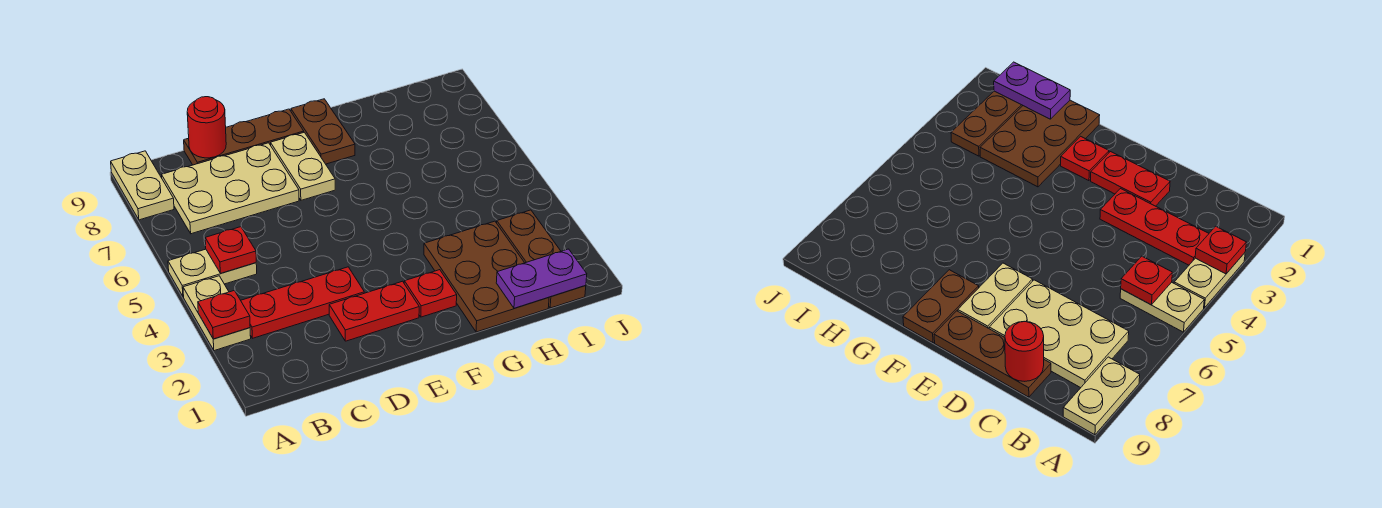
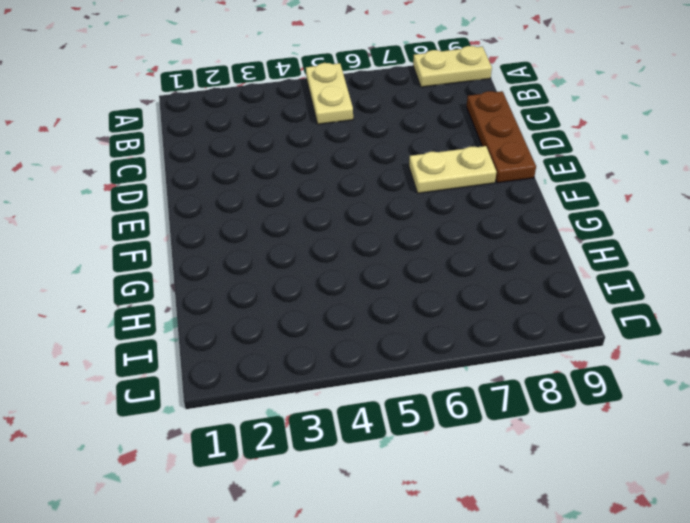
none -> tan plate A3:A4 level 1
none -> red plate B3:D3 level 1
none -> tan plate B7:D8 level 1

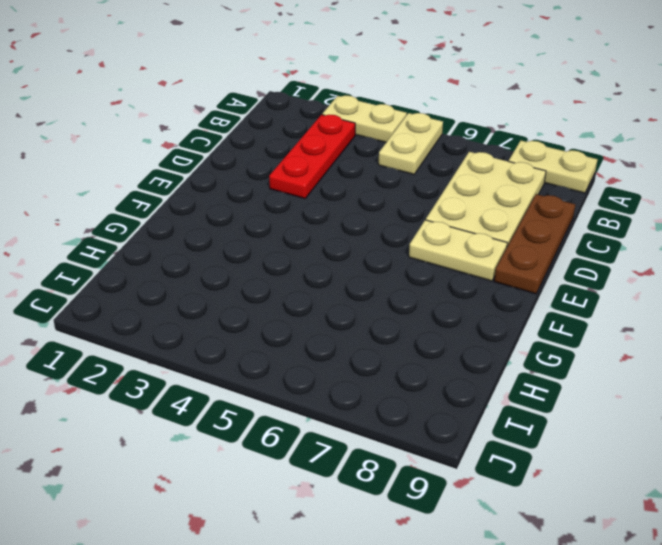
none -> red plate D2:E2 level 1
none -> red plate F2 level 1
none -> brown plate F8:F9 level 1

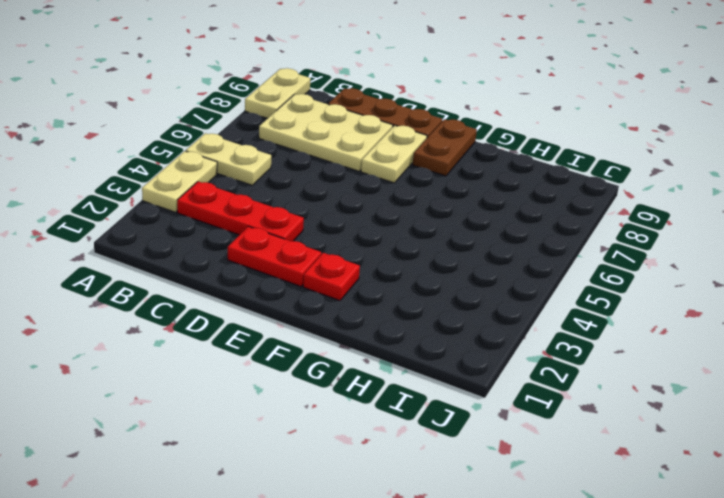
none -> brown plate G1:H3 level 1
none -> brown plate I1:I3 level 1
none -> red plate A3 level 2

